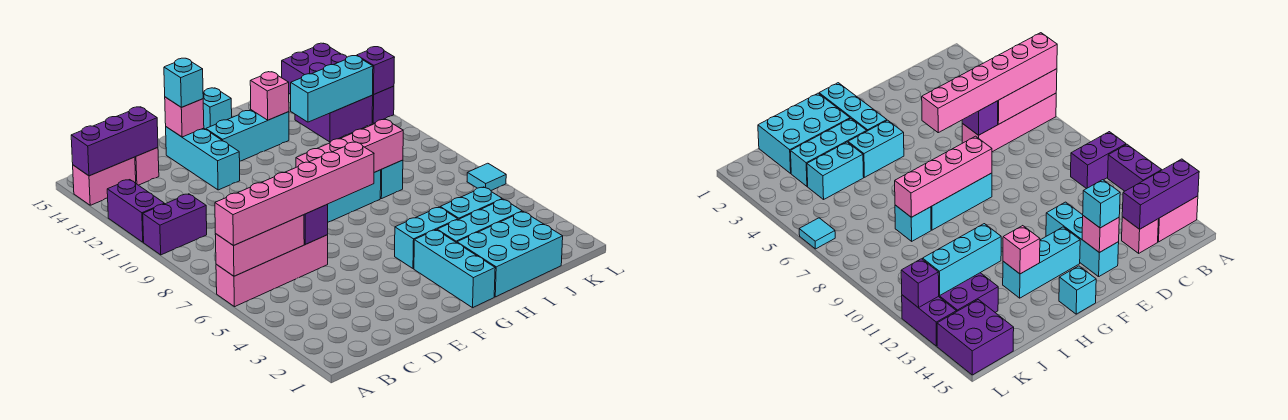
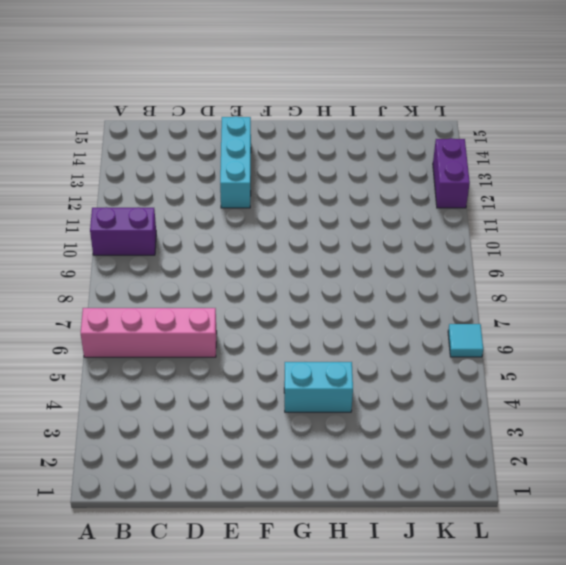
none -> purple brick A11:A12 level 1
none -> pink brick A14:B14 level 1
none -> pink brick C14 level 1

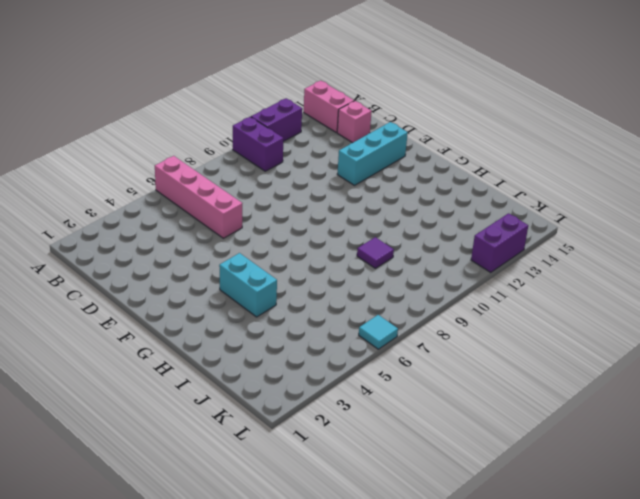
purple tile I9 level 1 -> none
none -> cyan brick F8:H8 level 1
none -> cyan brick F13:H13 level 1
none -> cyan brick G1:G3 level 1

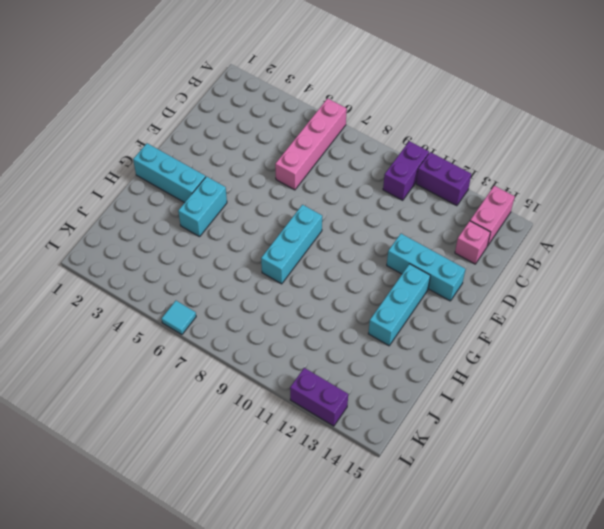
none -> cyan brick G15 level 1
none -> cyan brick H1:J2 level 1
none -> cyan brick H3:J3 level 1

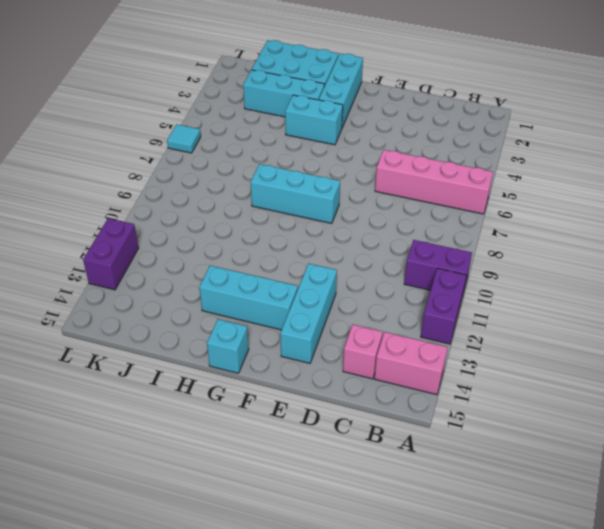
none -> cyan brick I4:J4 level 1
none -> cyan brick I8 level 1
none -> purple brick J12:K13 level 1

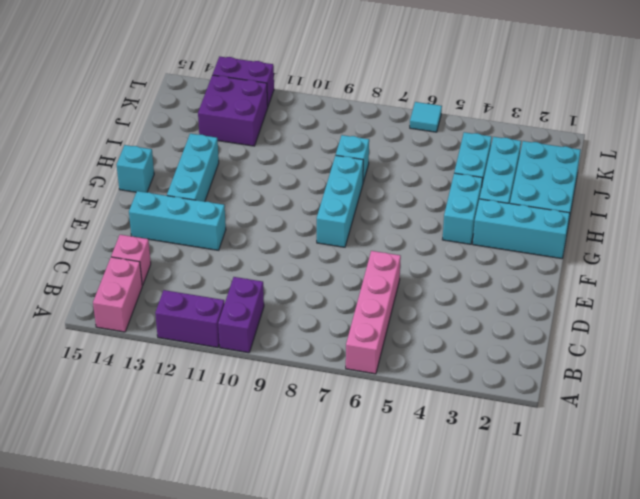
none -> purple brick K14:L15 level 1
none -> pink brick A6:C6 level 2
none -> purple brick A14:C14 level 2

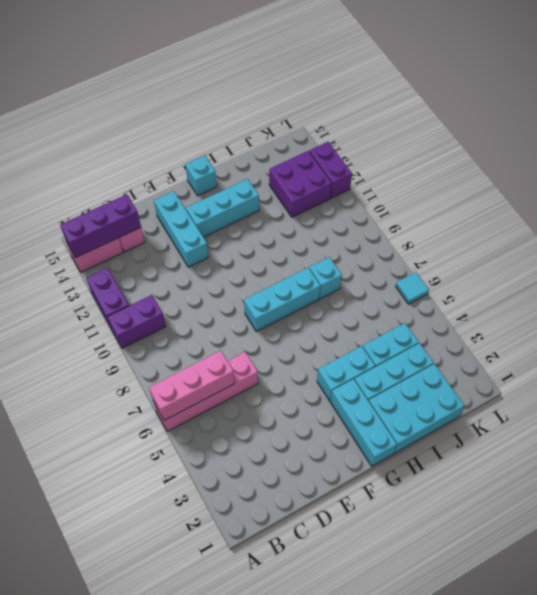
none -> purple brick K14:L15 level 1
none -> purple brick D6 level 2
none -> pink brick E14 level 2

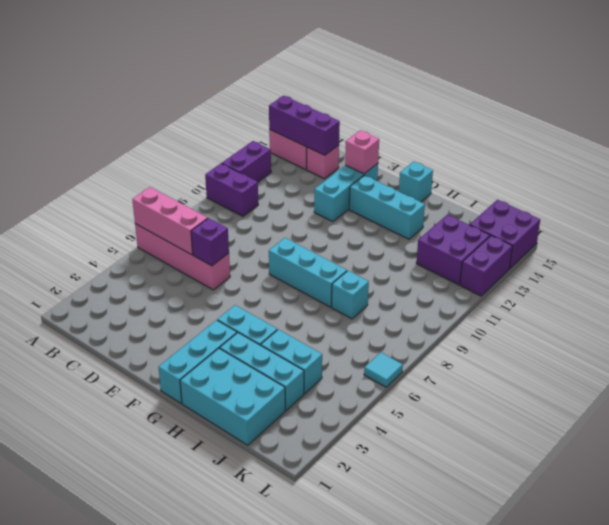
none -> pink brick F8:I8 level 2
none -> pink brick H13 level 2
none -> cyan brick I12:K12 level 2

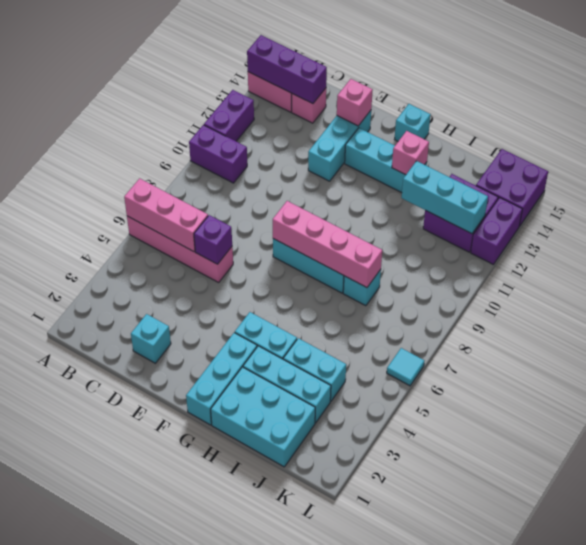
cyan brick D2 level 1 -> cyan brick E14 level 3
none -> purple brick L12 level 2
none -> pink brick A6:F6 level 3

